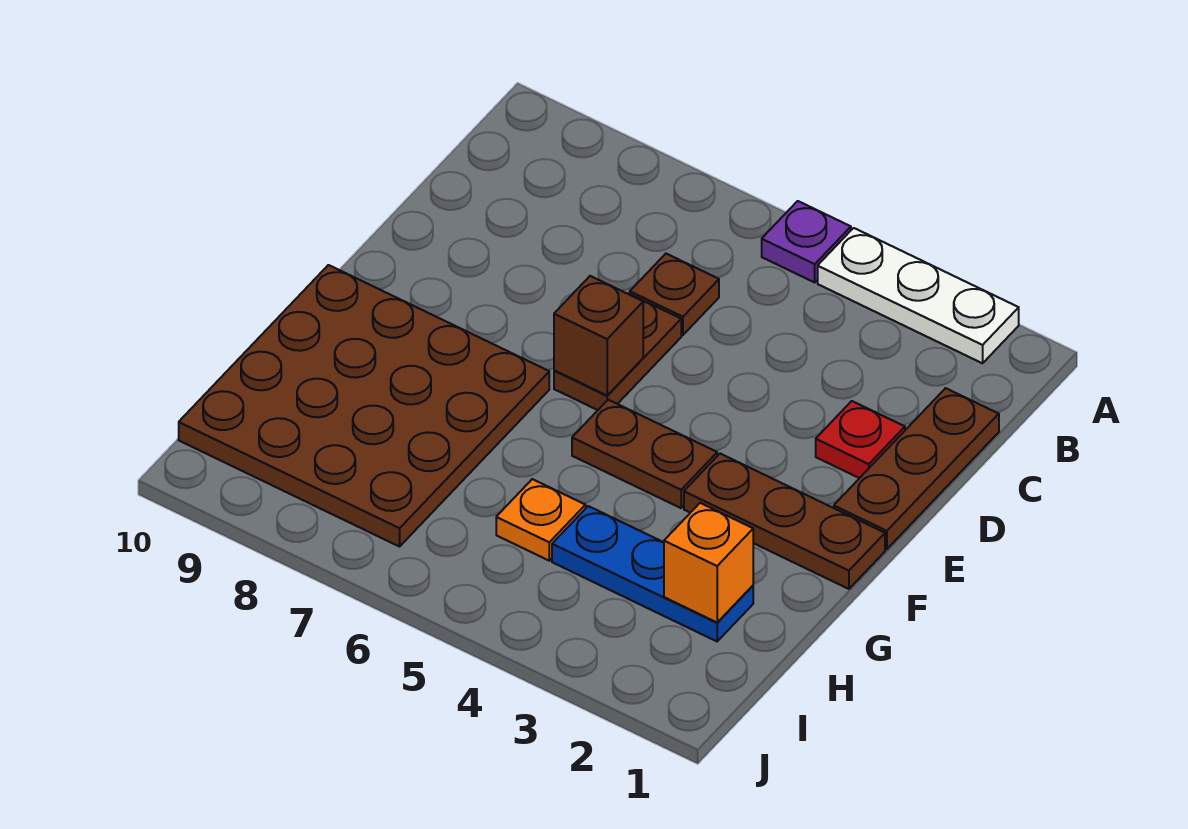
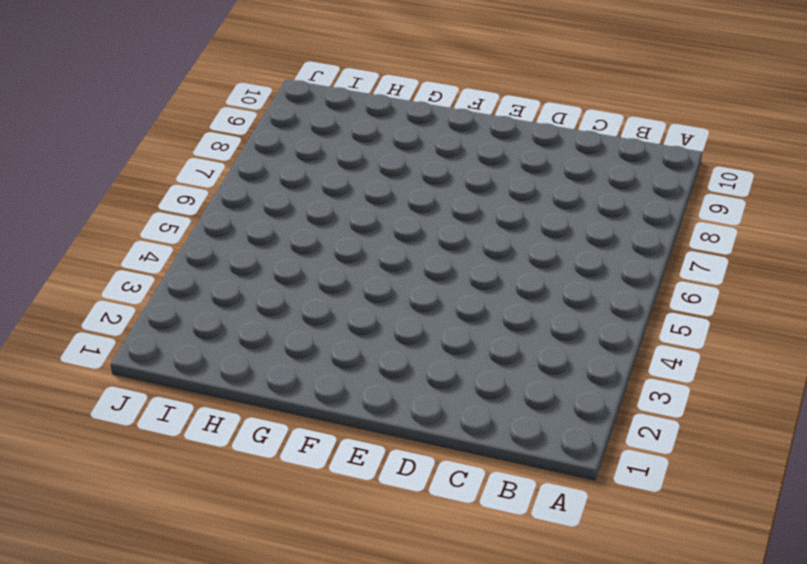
none -> white plate A2:A4 level 1
none -> purple plate A5 level 1
none -> brown plate C1:E1 level 1

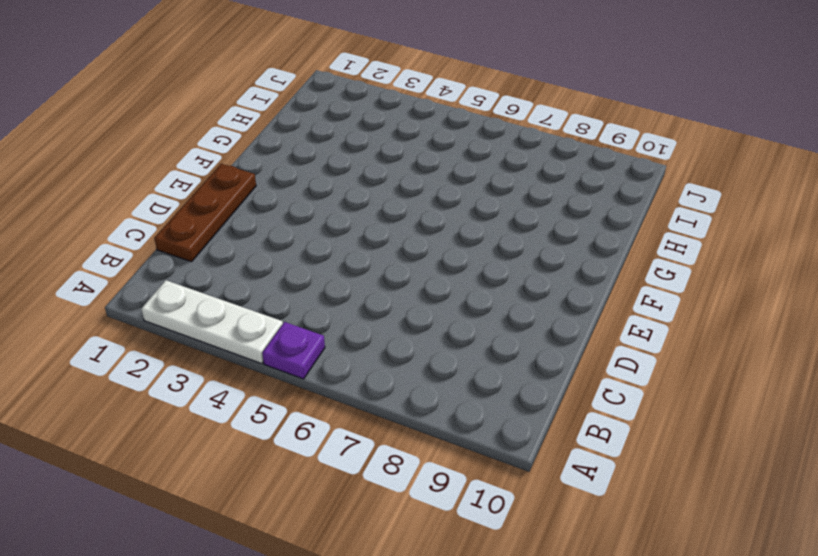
none -> brown plate C6 level 1
none -> red plate D2 level 1
none -> brown plate D6:E6 level 1

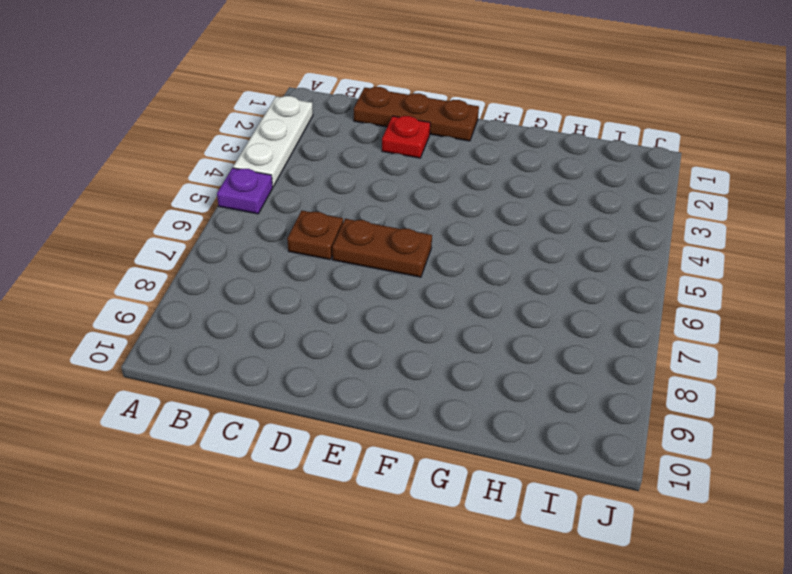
none -> brown plate F1:F3 level 1
none -> brown plate F4:F5 level 1
none -> brown plate F7:I10 level 1

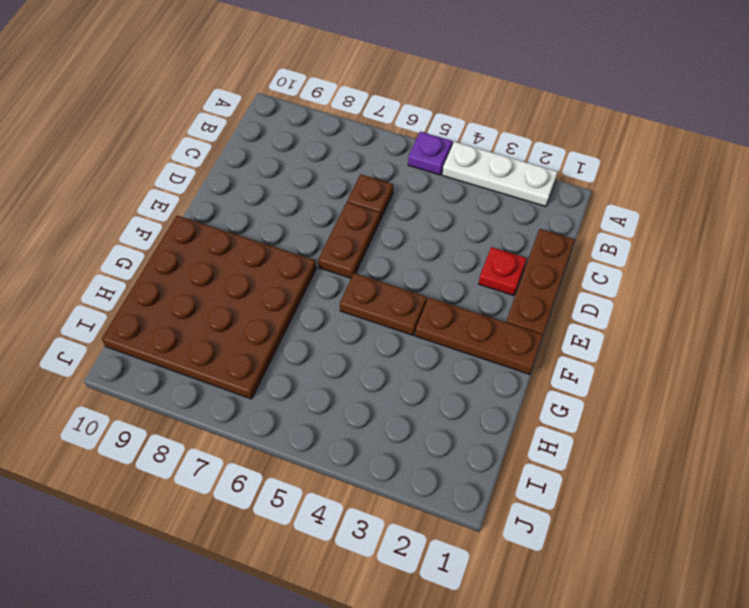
none -> blue plate H2:H4 level 1
none -> orange plate H5 level 1
none -> brown brick E6 level 2

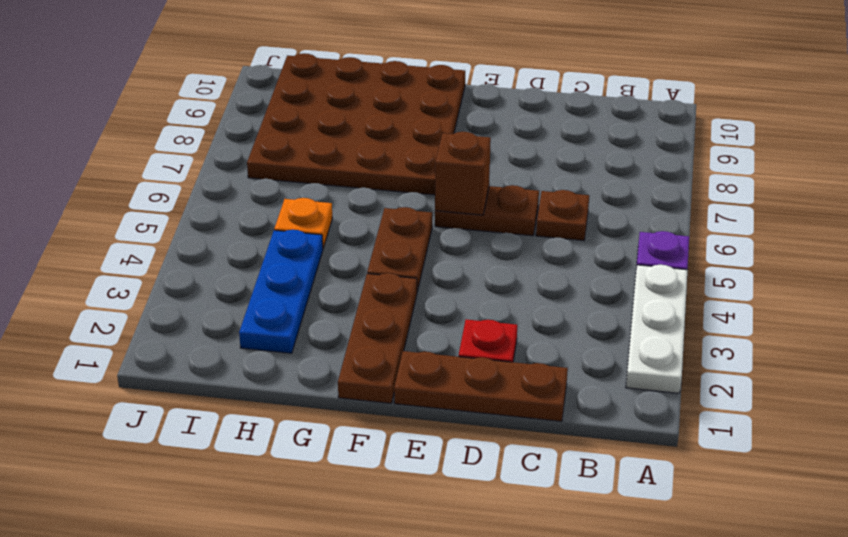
none -> orange brick H2 level 2

